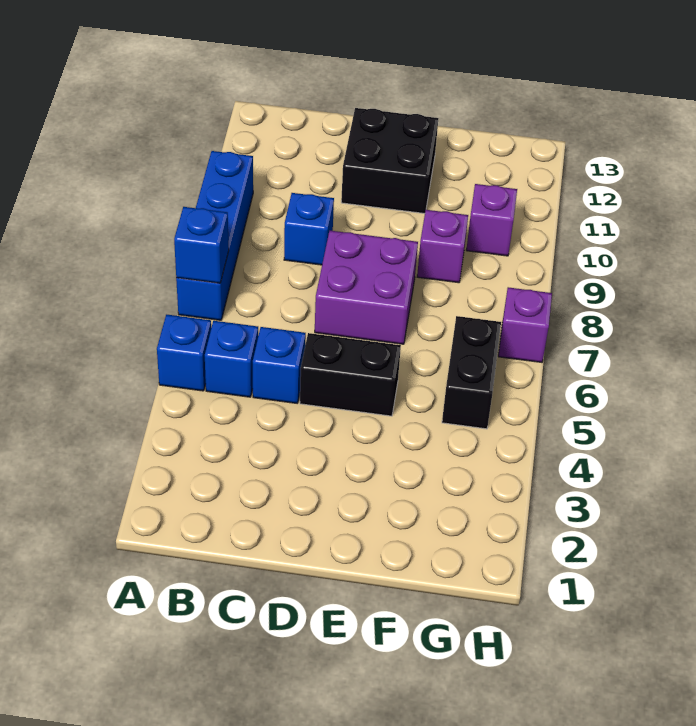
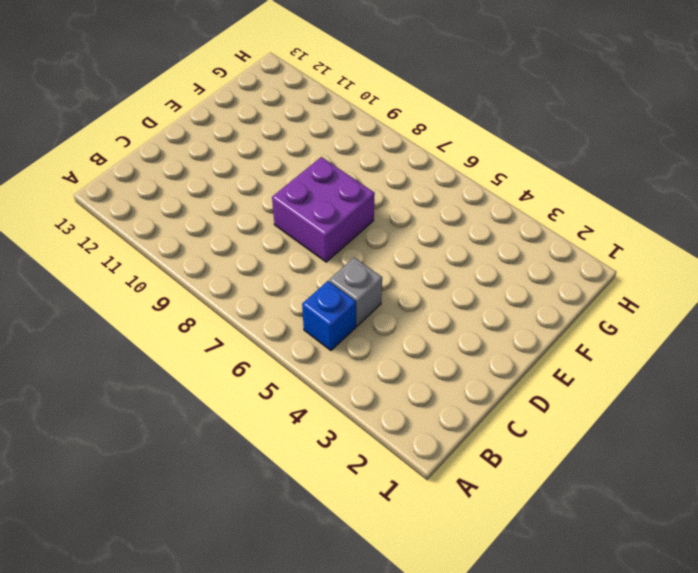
grey brick C5 level 1 -> blue brick C5 level 1
none -> blue brick A5 level 1
none -> blue brick A7:A10 level 1
none -> blue brick C9 level 1

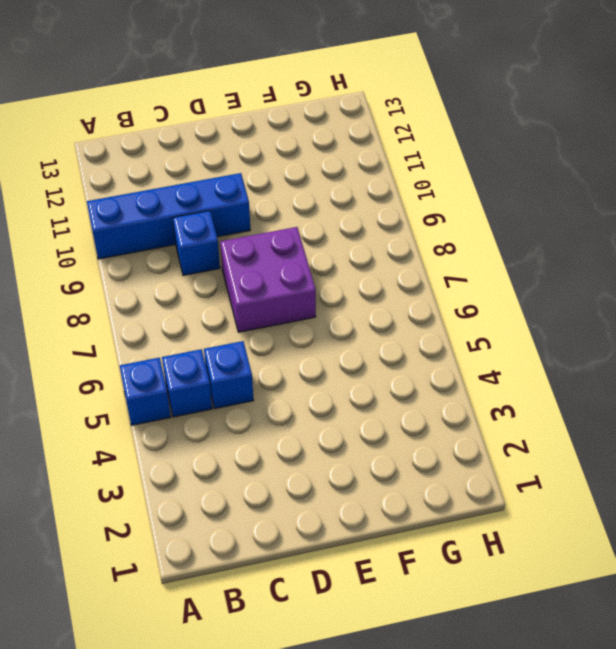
blue brick A10:D10 level 1 -> blue brick A7:A10 level 1
none -> black brick D5:E5 level 1
none -> black brick D11:E12 level 1
none -> purple brick F9 level 1

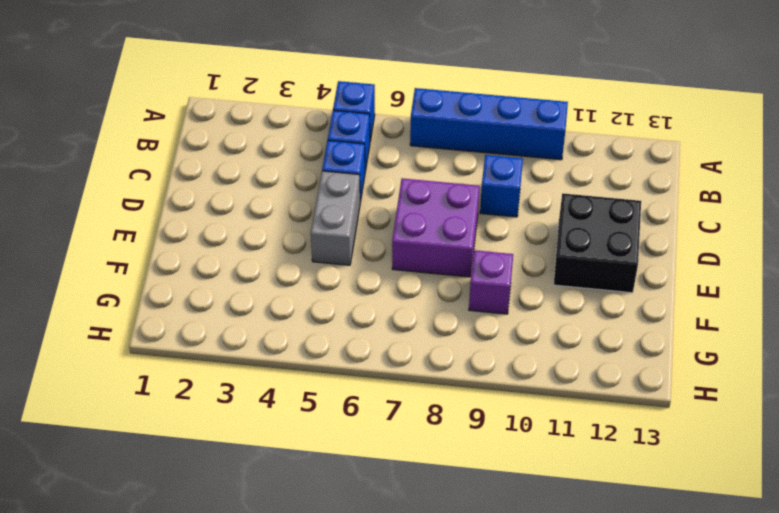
grey brick D5:E5 level 1 -> black brick D5:E5 level 1
none -> black brick G5:G6 level 1
none -> purple brick G10 level 1
none -> purple brick H7 level 1

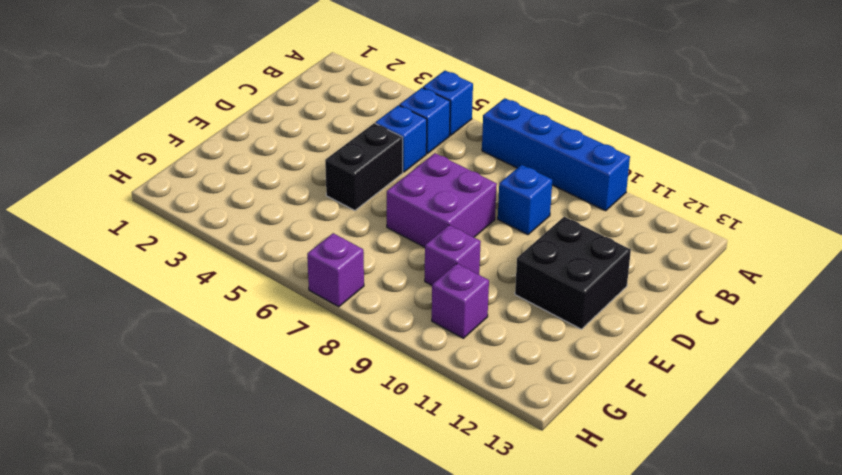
none -> black brick G5:G6 level 1
none -> blue brick A7 level 2

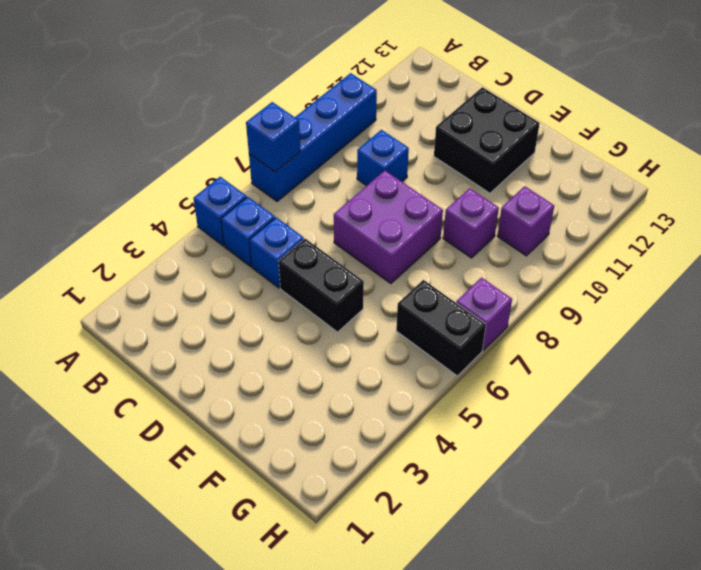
black brick G6:H6 level 1 -> black brick G5:G6 level 1

